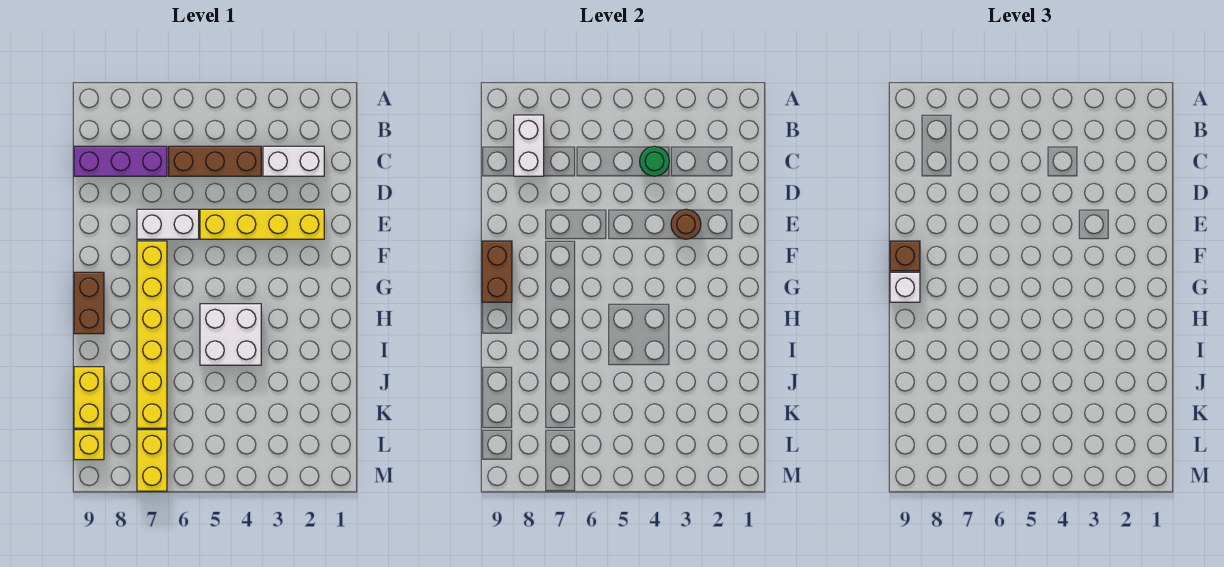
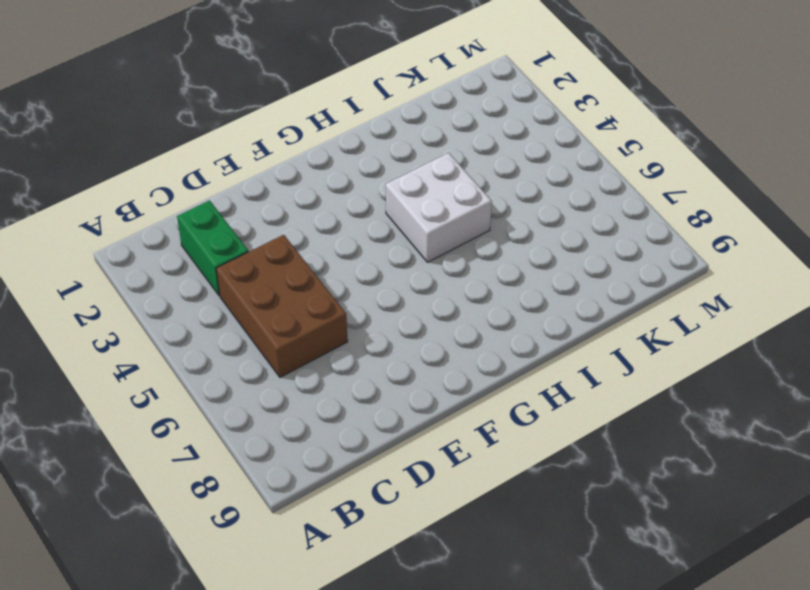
green brick C2:C3 level 1 -> white brick C2:C3 level 1
brown brick C4:D6 level 1 -> brown brick C4:C6 level 1
none -> purple brick C7:C9 level 1
none -> yellow brick E2:E5 level 1
none -> white brick E6:E7 level 1

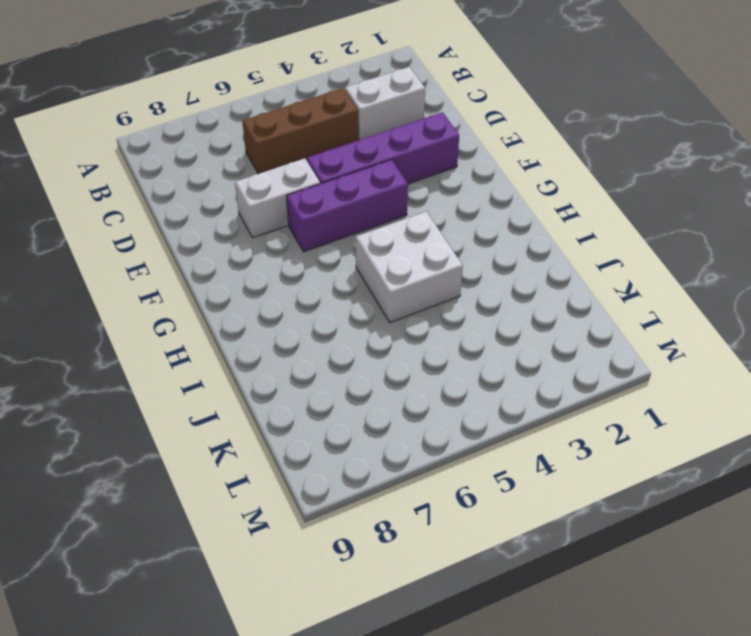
purple brick E2:E5 level 1 -> yellow brick E2:E5 level 1
purple brick F4:F6 level 1 -> purple brick C7:C9 level 1
none -> yellow brick F7:K7 level 1
none -> brown brick G9:H9 level 1
none -> yellow brick J9:K9 level 1

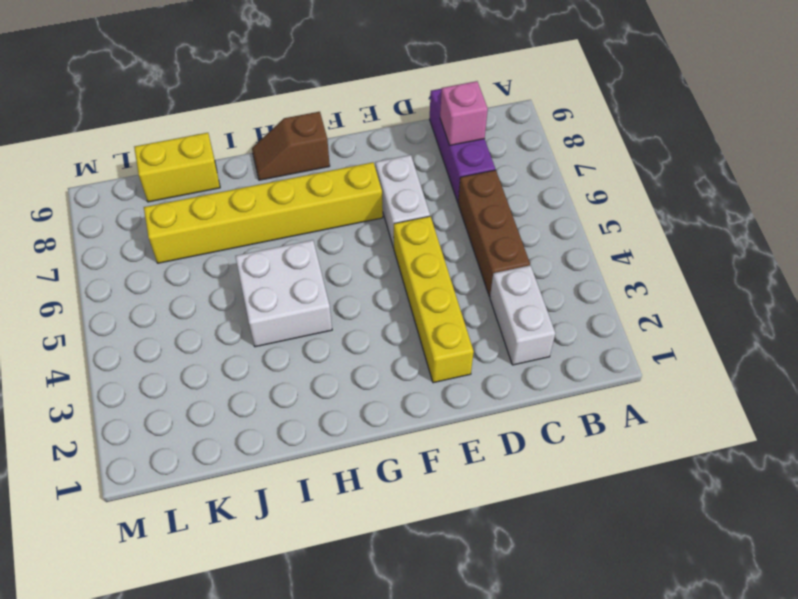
pink brick C8 level 2 -> white brick B8:C8 level 2
brown slope G9:H9 level 1 top G -> brown brick G9:H9 level 1
none -> yellow brick L7:M7 level 1
none -> yellow brick L9 level 1
none -> green round brick C4 level 2

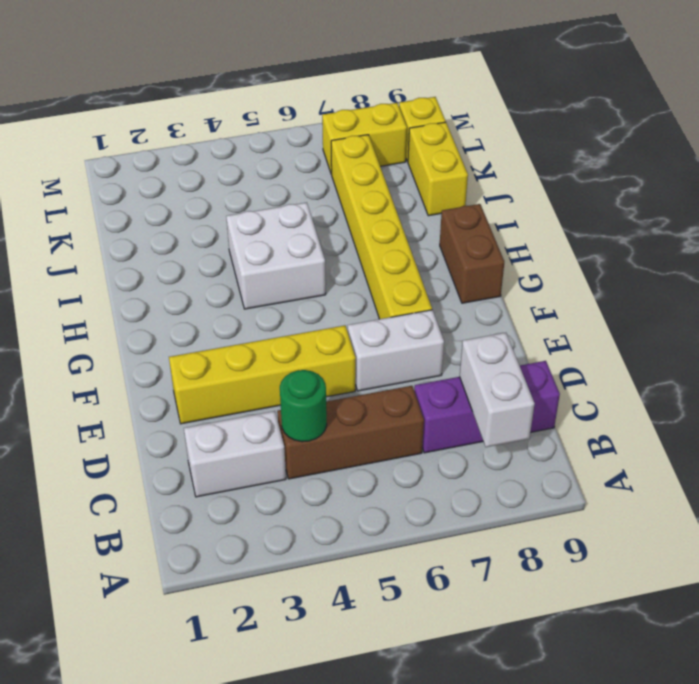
yellow brick L7:L8 level 1 -> yellow brick L7:M7 level 1
none -> brown round brick E3 level 2
none -> brown brick F9:G9 level 2
none -> brown brick F9 level 3

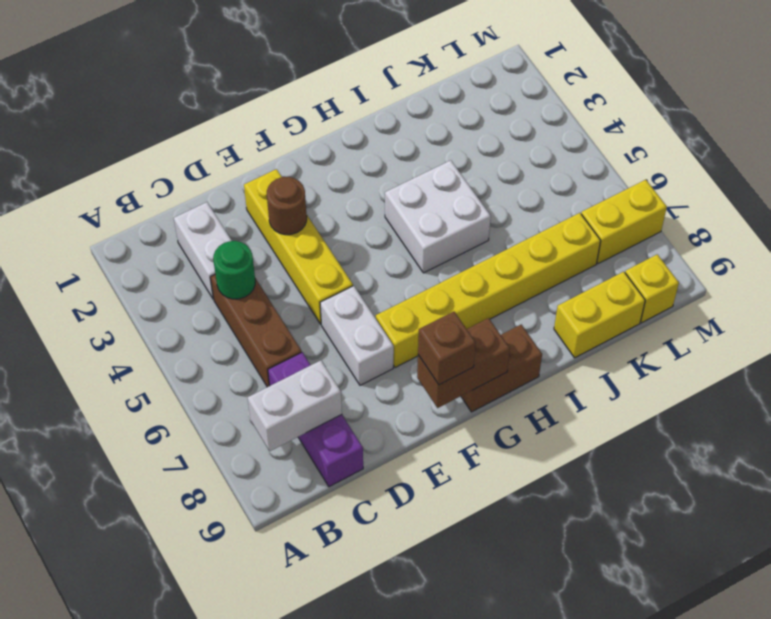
none -> white brick G9 level 3

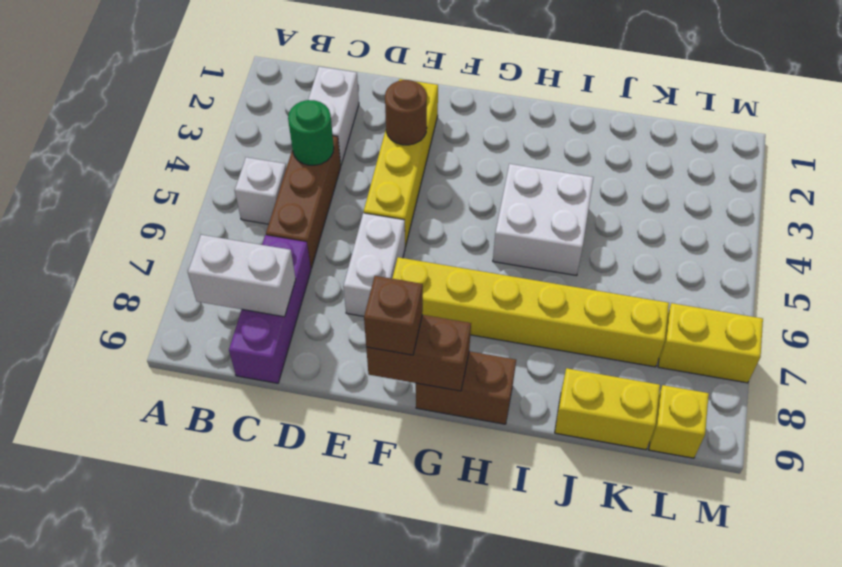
white brick B5 level 1 -> white brick G9 level 3

